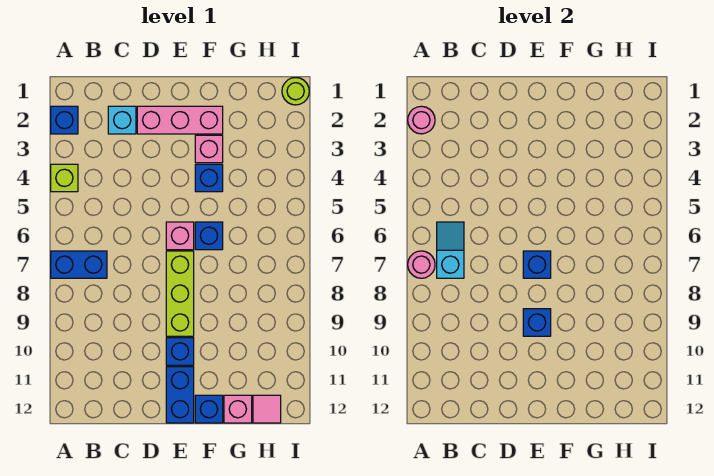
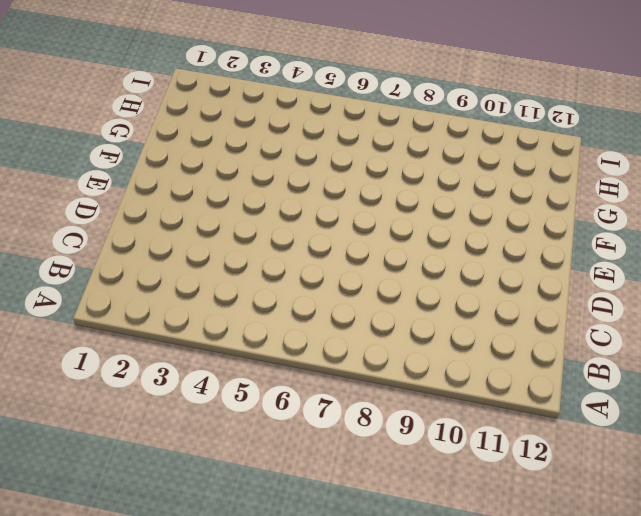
none -> blue brick A2 level 1
none -> lime brick A4 level 1
none -> blue brick A7:B7 level 1

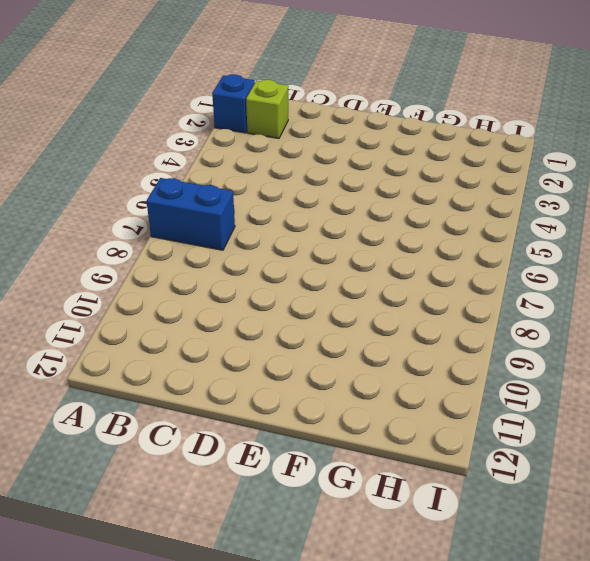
lime brick B2 level 1 -> lime brick A4 level 1
none -> cyan brick C2 level 1
none -> pink brick D2:F2 level 1
none -> pink brick E6 level 1

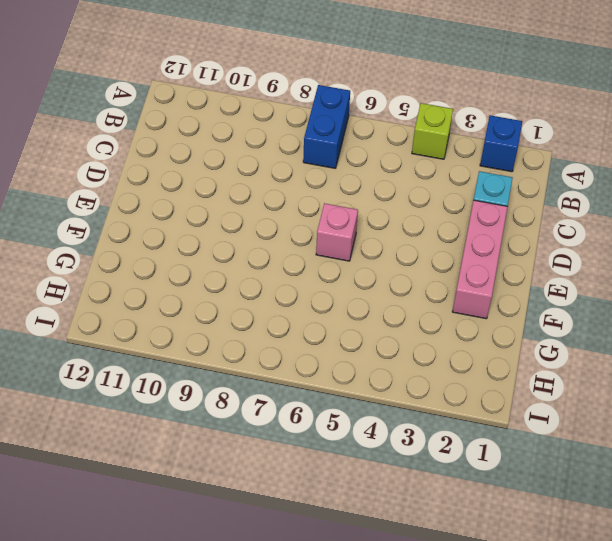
none -> lime brick E7:E9 level 1
none -> blue brick E10 level 1
none -> blue brick E11:E12 level 1

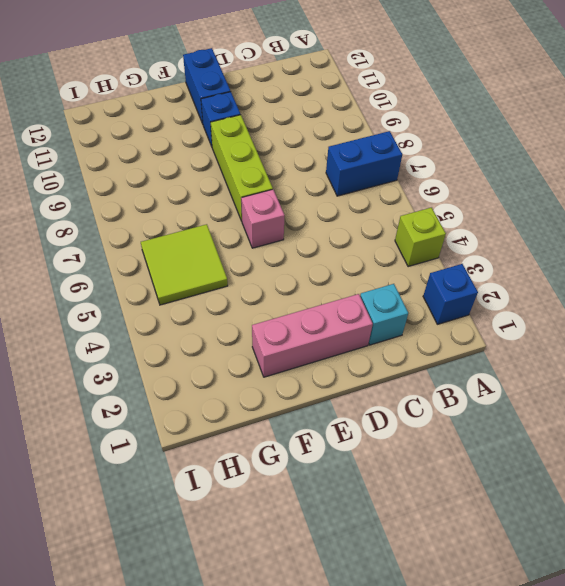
lime tile G5:H6 level 1 -> none
none -> pink brick F3 level 1
none -> blue brick F4 level 1
none -> blue brick F6 level 1

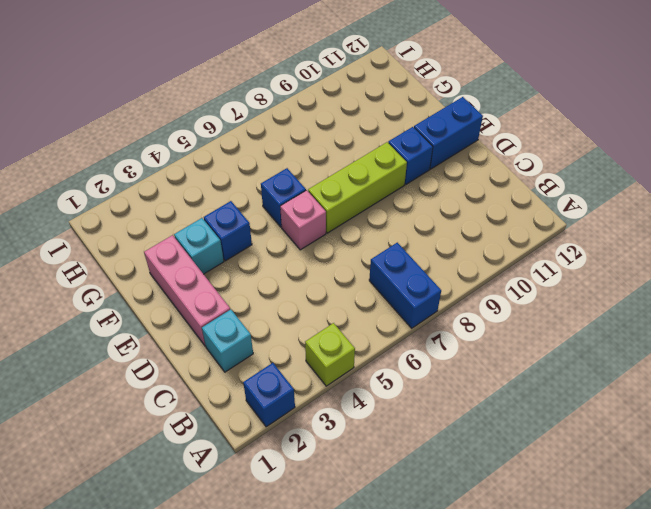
cyan brick F3 level 1 -> pink brick F3 level 1
none -> blue brick F12 level 1
none -> pink brick G12 level 1
none -> pink tile H12 level 1

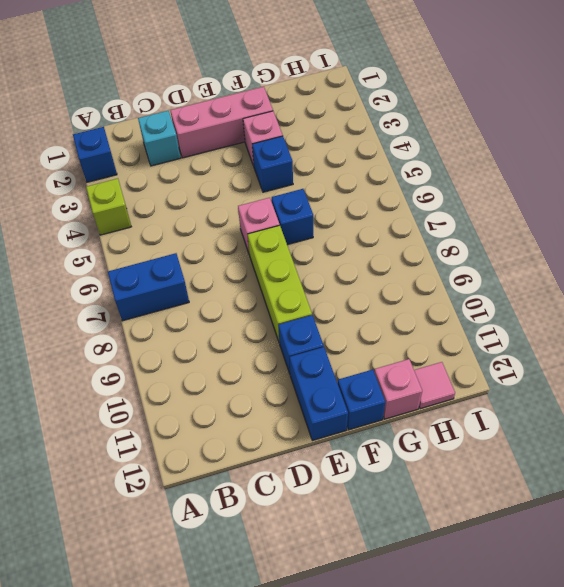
none -> lime round brick I1 level 1
none -> pink round brick A2 level 2
none -> pink round brick A7 level 2

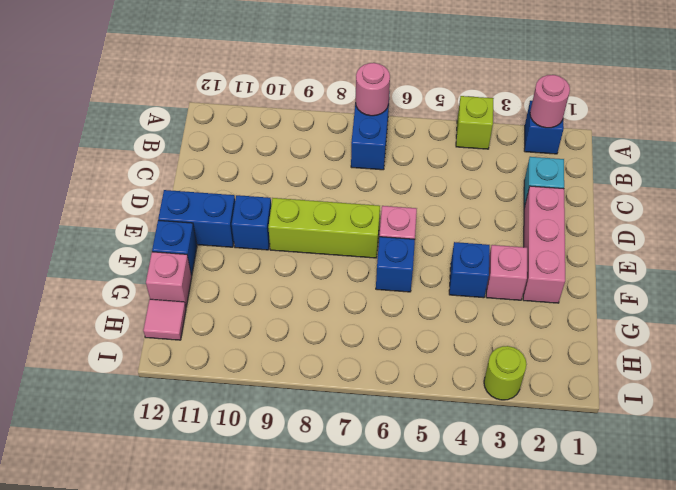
lime round brick I3 level 1 -> lime round brick I1 level 1
none -> cyan slope B6:B7 level 2 top 7
none -> blue brick E7 level 2
none -> blue brick E9 level 2

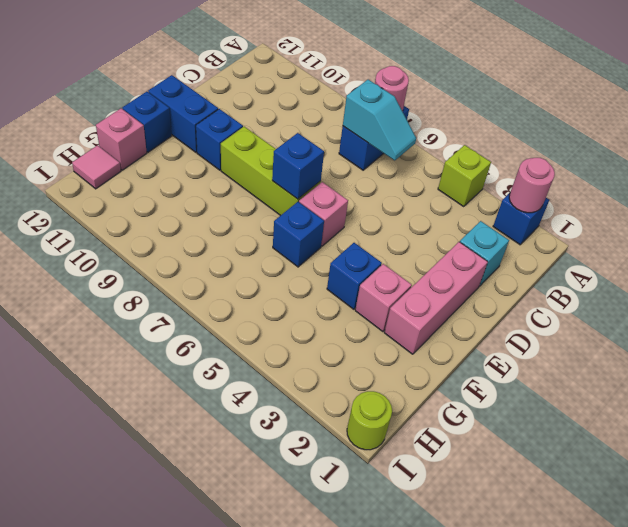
none -> blue brick E9 level 2

